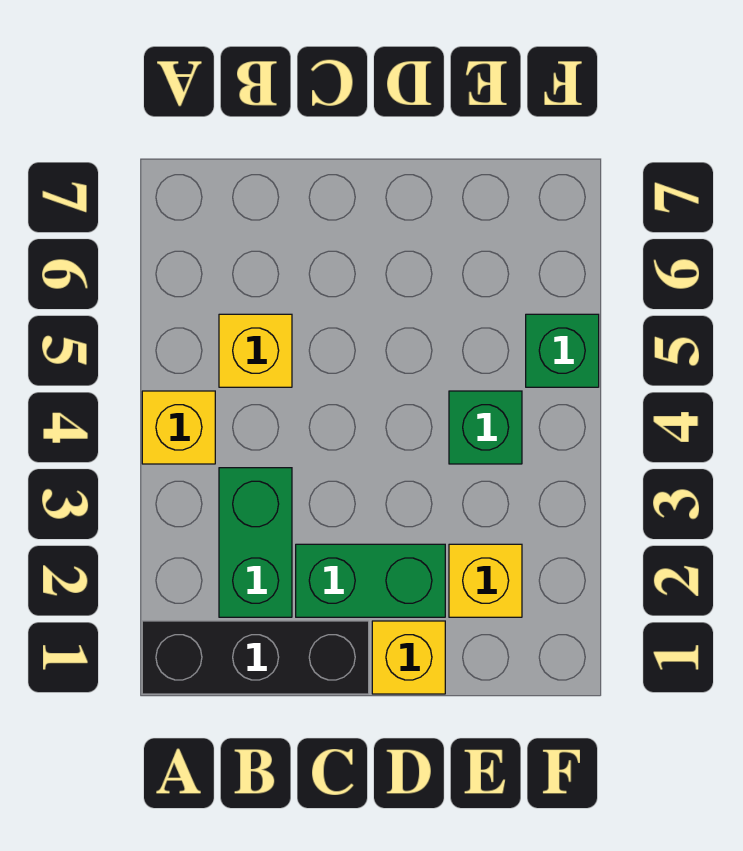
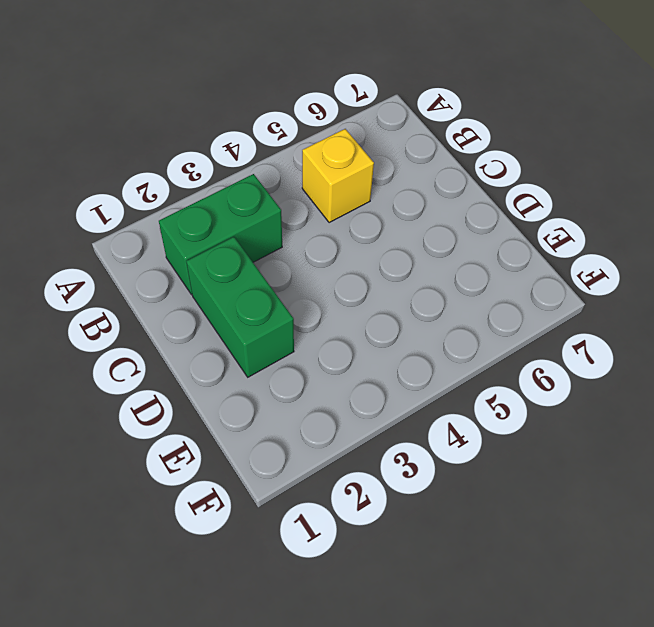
none -> black brick A1:C1 level 1
none -> yellow brick A4 level 1

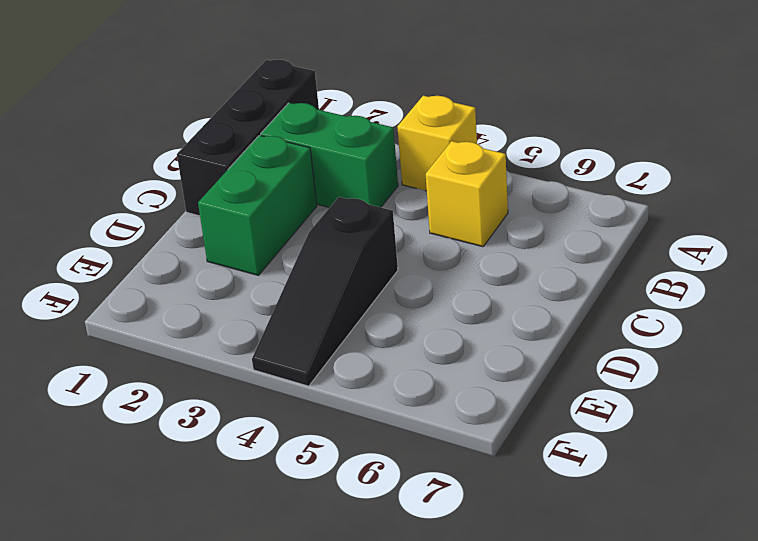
black slope D4:F4 level 1 top D -> green brick E4 level 1
none -> yellow brick D1 level 1
none -> yellow brick E2 level 1

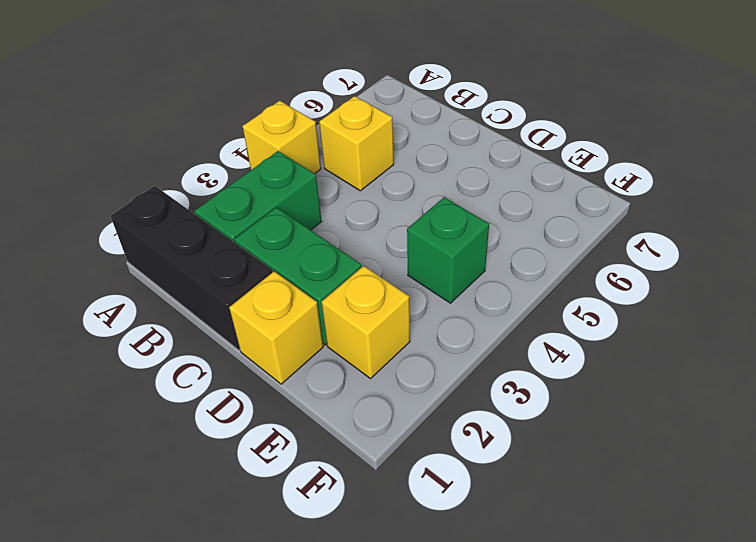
none -> green brick F5 level 1

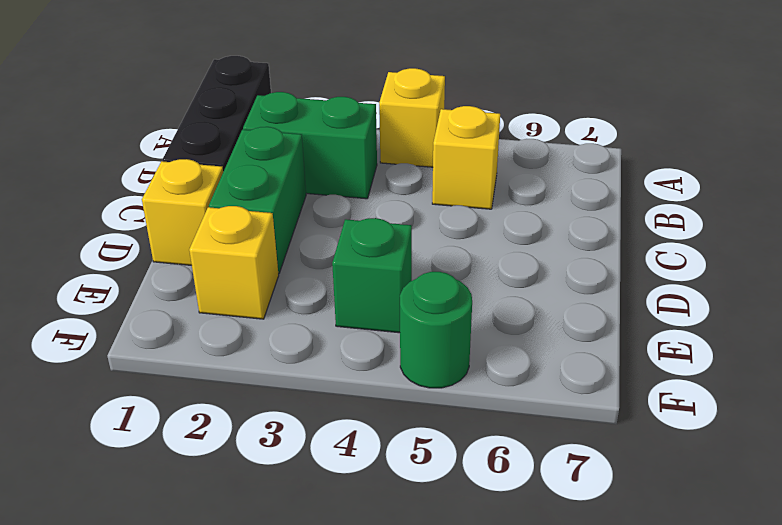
green round brick F5 level 1 -> green brick F5 level 1

